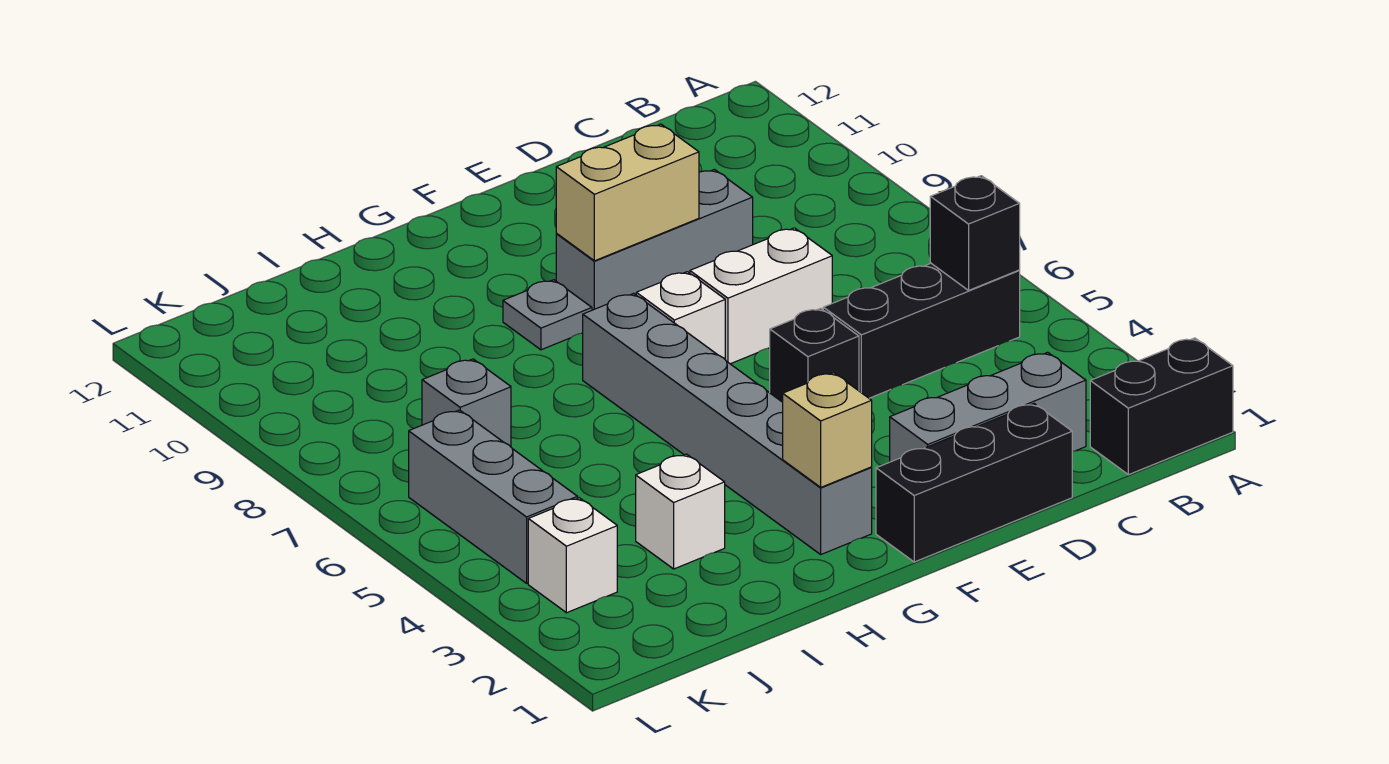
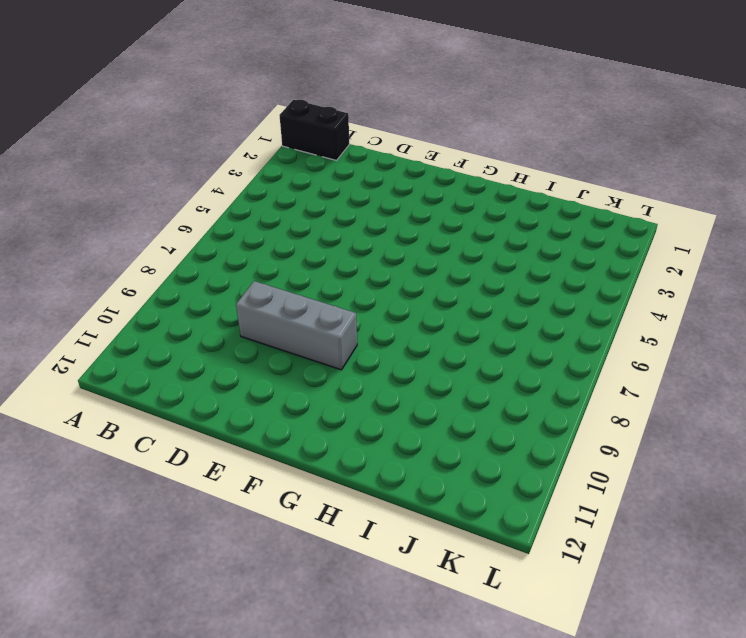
none -> black brick B5:D5 level 1
none -> grey brick C2:E2 level 1
none -> black brick D1:F1 level 1

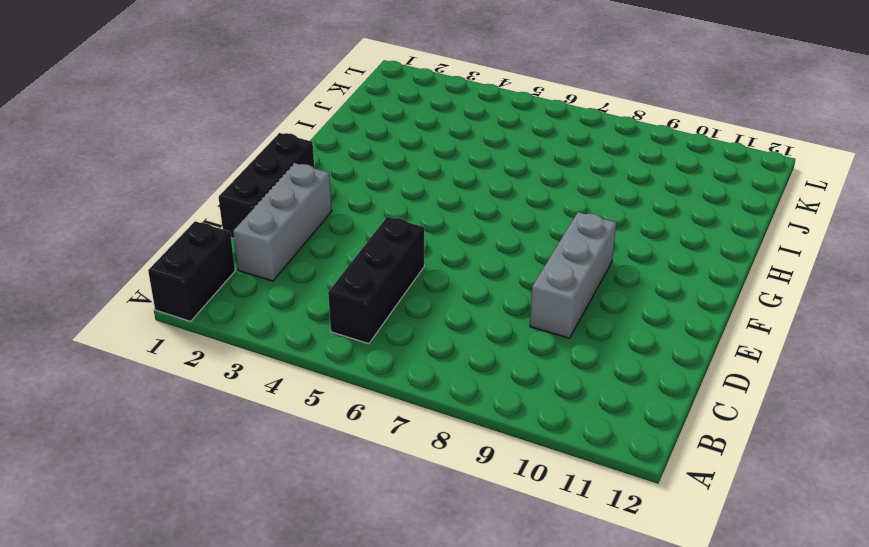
none -> white brick D7:E7 level 1
none -> black brick E5 level 1
none -> white brick F7 level 1

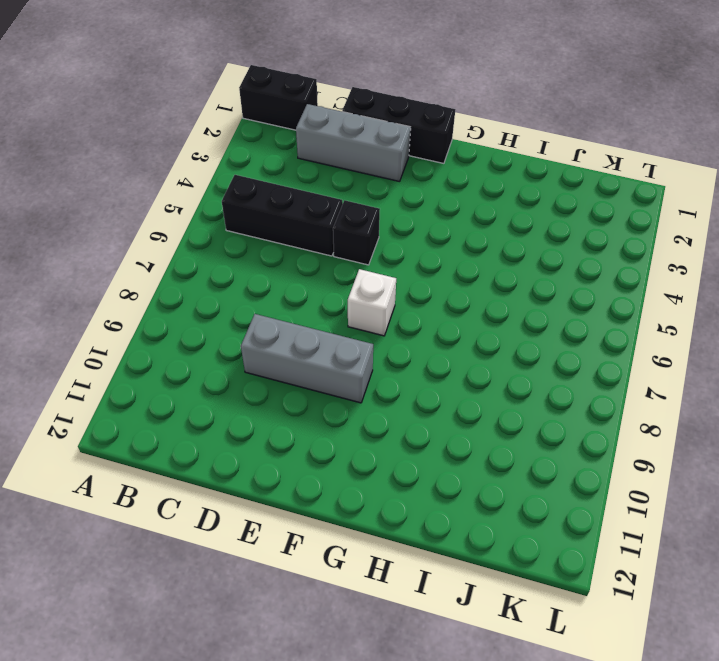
none -> white brick D7:E7 level 1
none -> grey brick G2:G7 level 1
none -> grey plate G9 level 1

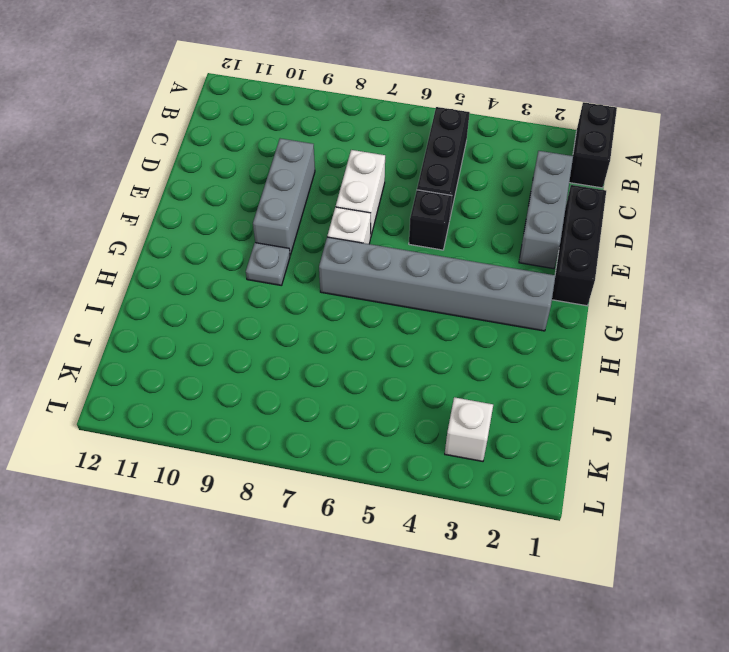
none -> white brick I3 level 1
none -> grey brick J7 level 1
none -> grey brick K4:K6 level 1

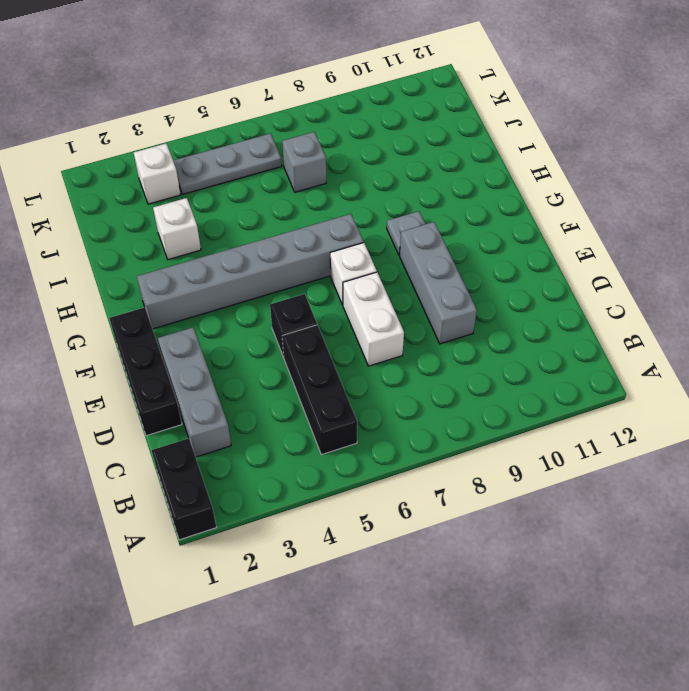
grey plate K4:K6 level 1 -> grey brick K4:K6 level 1
none -> black brick B5 level 2
none -> tan brick E9:F9 level 2
none -> tan brick G2 level 2

